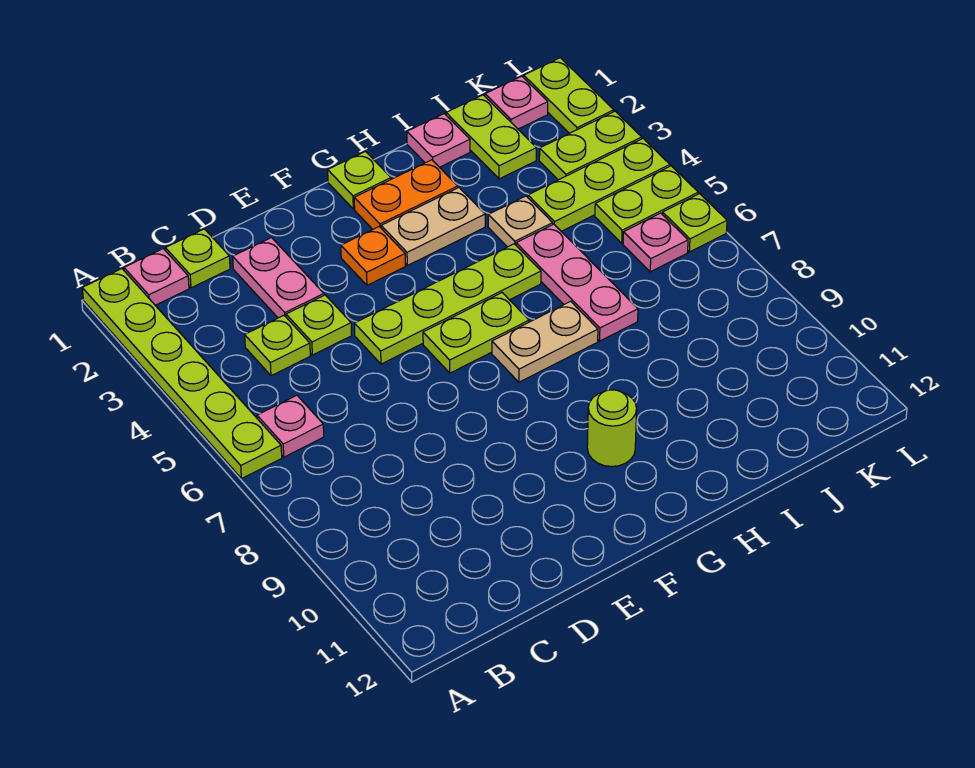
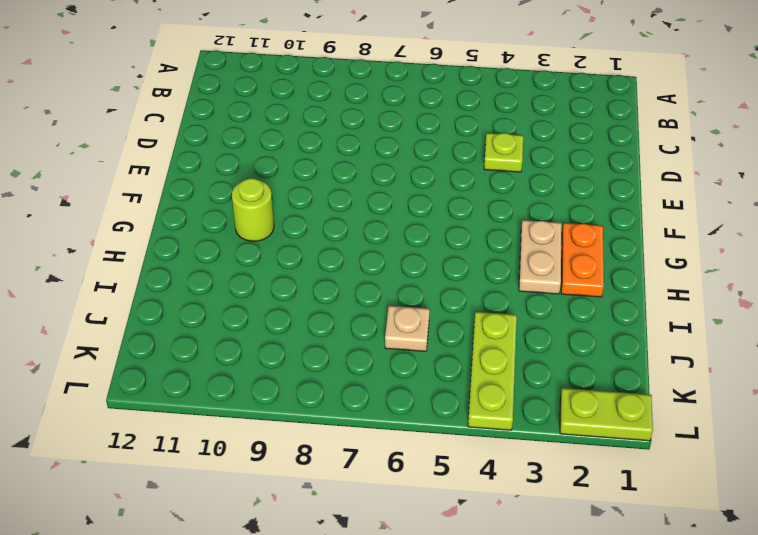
tan plate J6 level 1 -> tan plate I4 level 1
none -> lime plate A1:A6 level 1
none -> pink plate B1 level 1
none -> pink plate B6 level 1

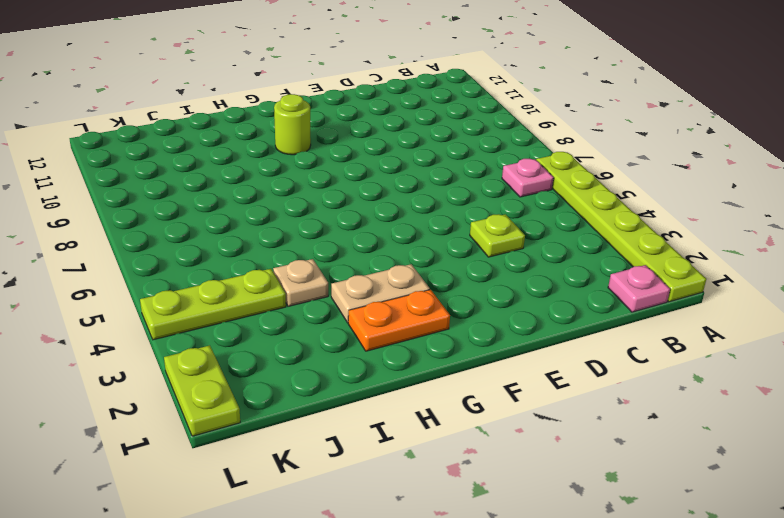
none -> lime plate C1 level 1
none -> lime plate C4 level 1
none -> pink plate D2:D3 level 1

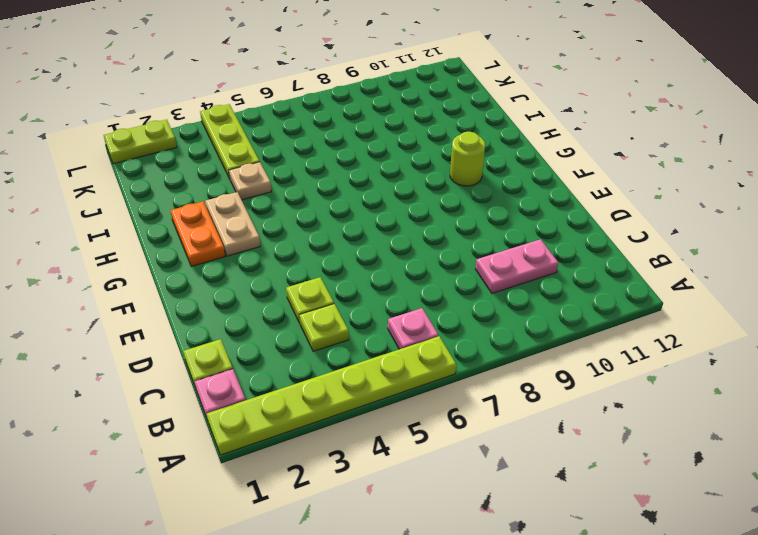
pink plate C9:C10 level 1 -> pink plate D2:D3 level 1
none -> lime plate E5:H5 level 1
none -> orange plate F3 level 1
none -> lime plate F6:G6 level 1

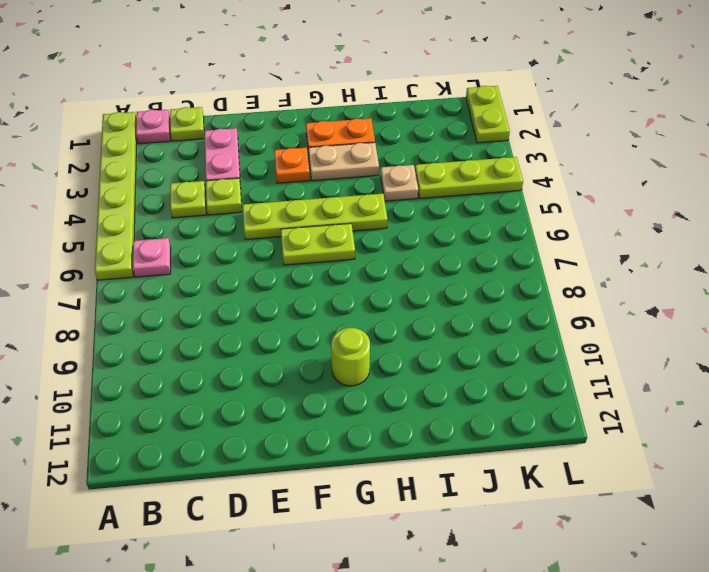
none -> lime plate G1 level 1
none -> tan plate G7:H7 level 1
none -> pink plate I1 level 1

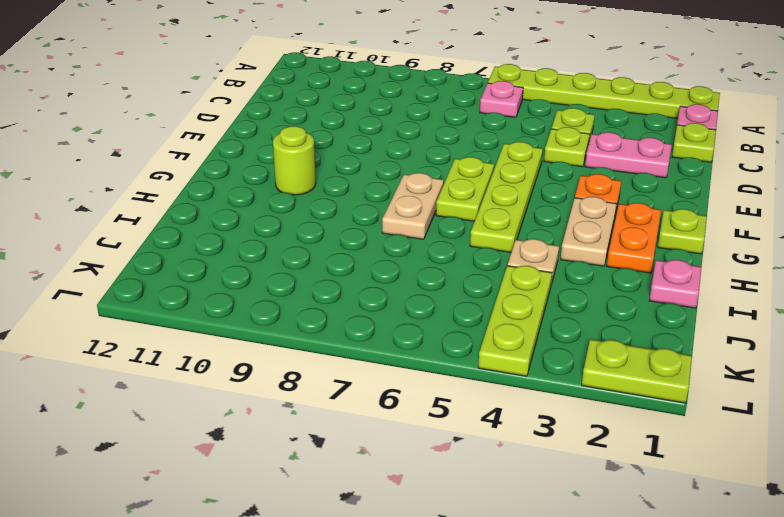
none -> pink plate I5:I7 level 1
none -> lime plate J1:J2 level 1
none -> pink plate K1 level 1

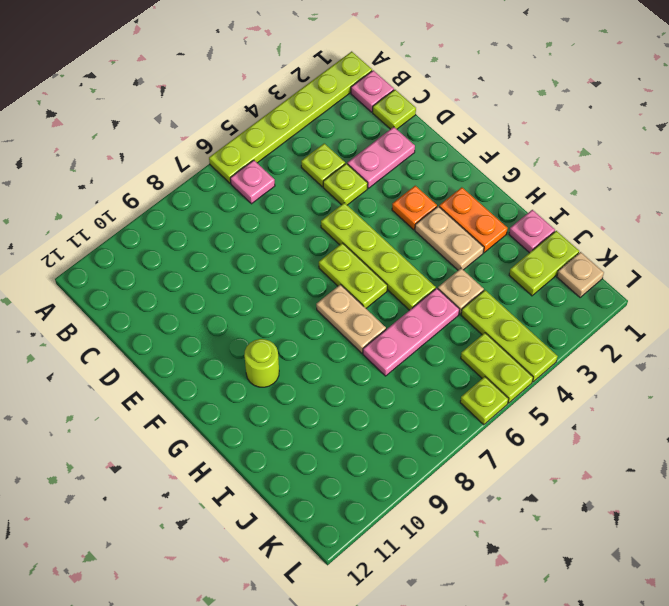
tan plate K1 level 1 -> pink plate K1 level 1
none -> lime plate G1 level 1
none -> lime plate K3:L3 level 1
none -> pink plate K6 level 1

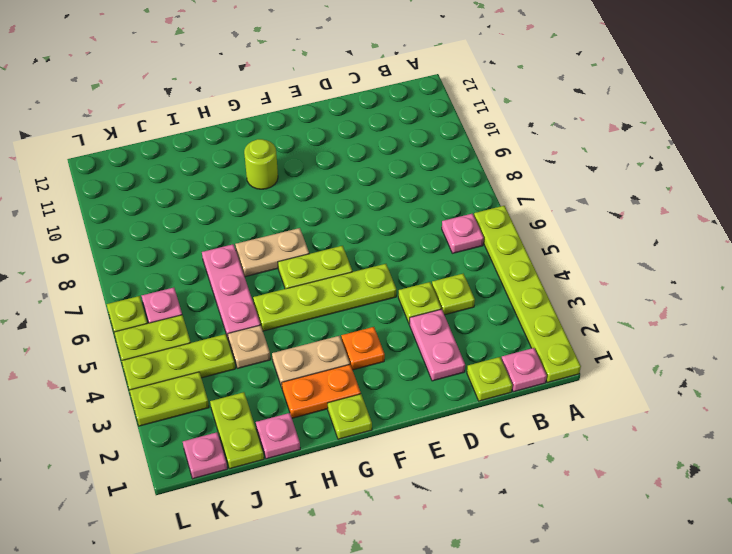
none -> lime plate L1:L2 level 1

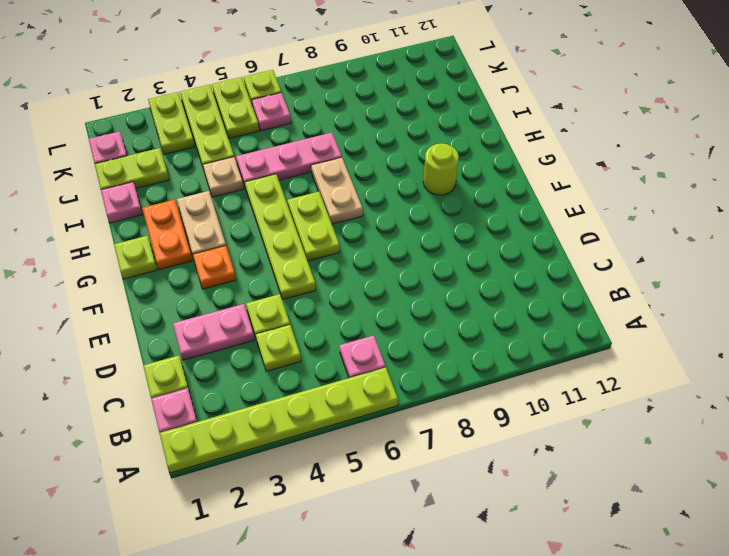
none -> lime plate L1:L2 level 1

